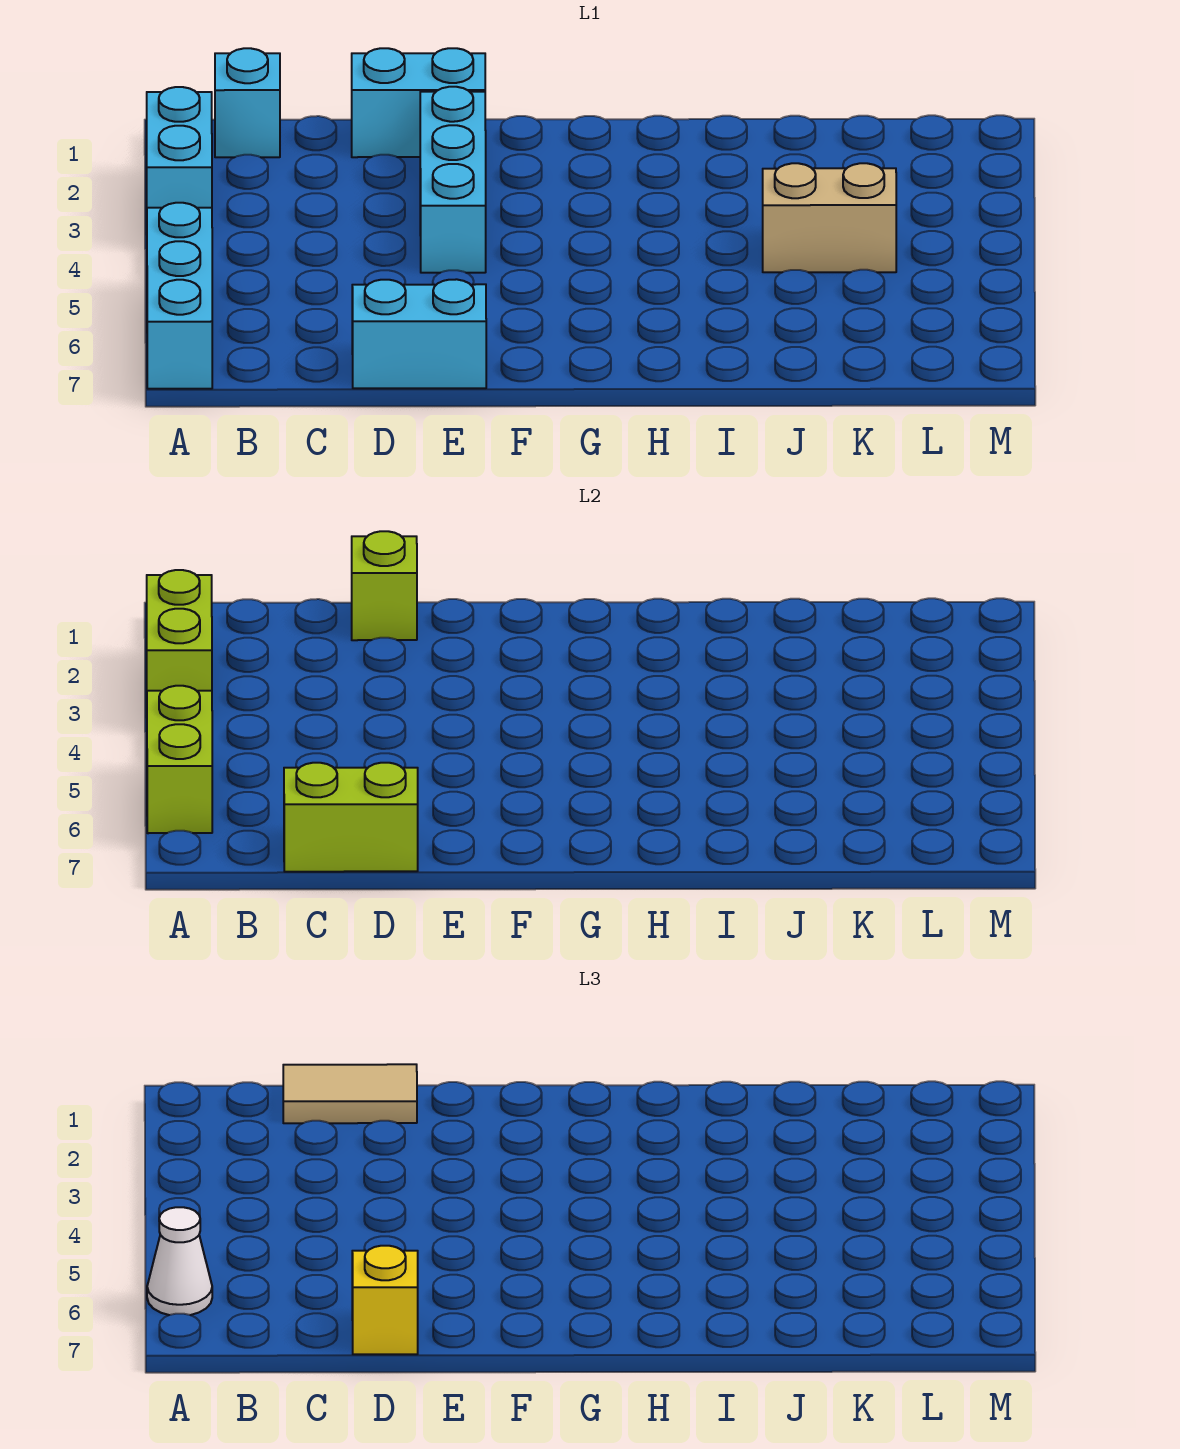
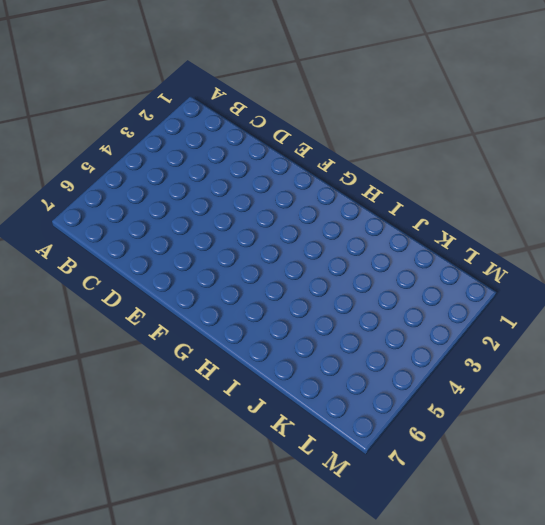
none -> cyan brick A2:A3 level 1
none -> cyan brick A5:A7 level 1
none -> cyan brick B1 level 1

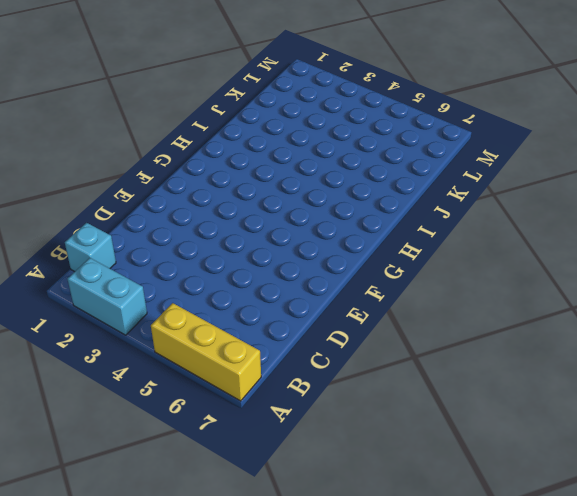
yellow brick A5:A7 level 1 -> cyan brick A5:A7 level 1
none -> cyan brick D1:E1 level 1
none -> cyan brick D7:E7 level 1
none -> cyan brick E2:E4 level 1

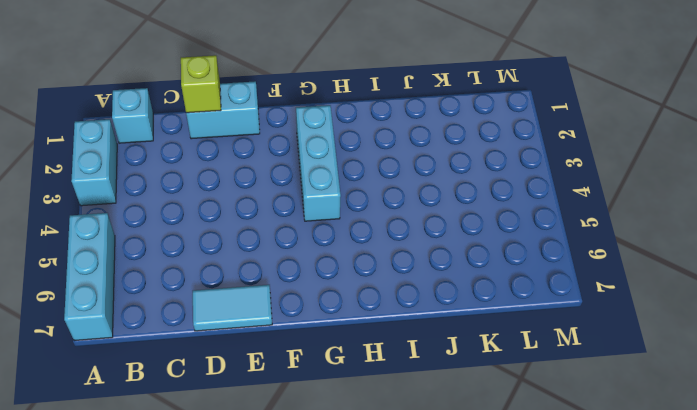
cyan tile D7:E7 level 1 -> cyan brick D7:E7 level 1
cyan brick G2:G4 level 1 -> cyan brick E2:E4 level 1
none -> tan brick J4:K4 level 1
none -> lime brick A2:A3 level 2
none -> lime brick A5:A6 level 2

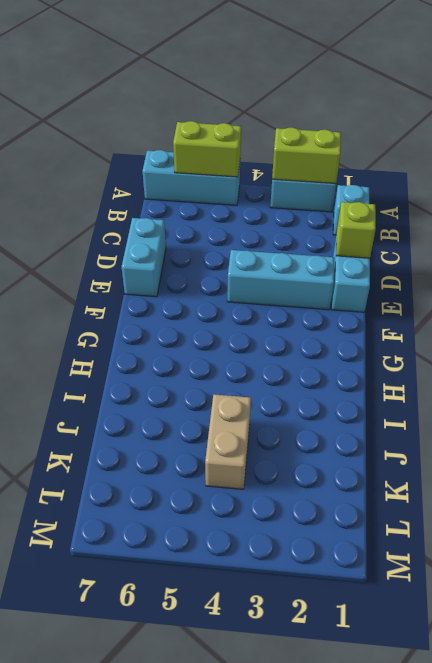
none -> lime brick C7:D7 level 2
none -> white cone A6 level 3
none -> tan tile C1:D1 level 3

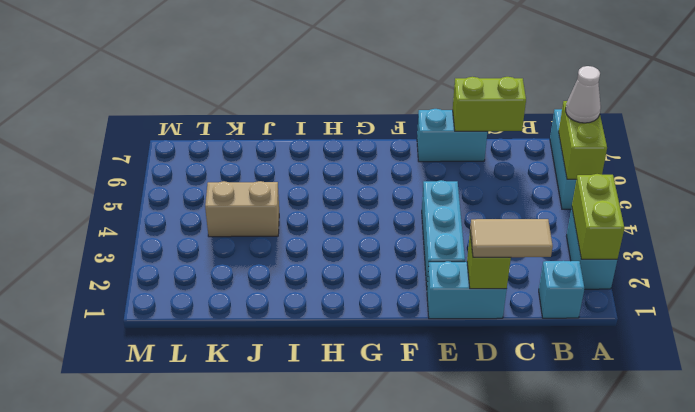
none -> yellow brick D7 level 3

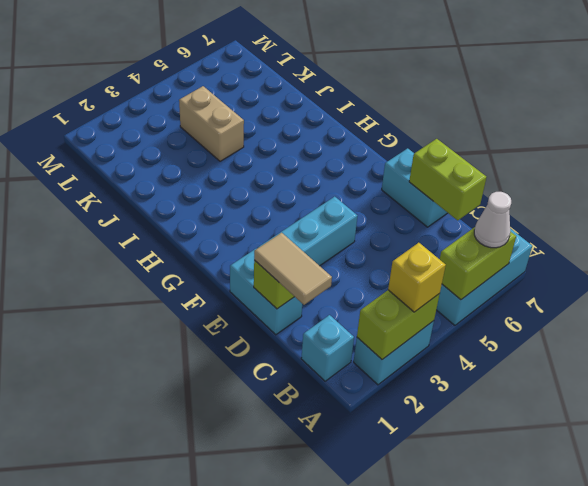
yellow brick A3 level 3 -> yellow brick D7 level 3

